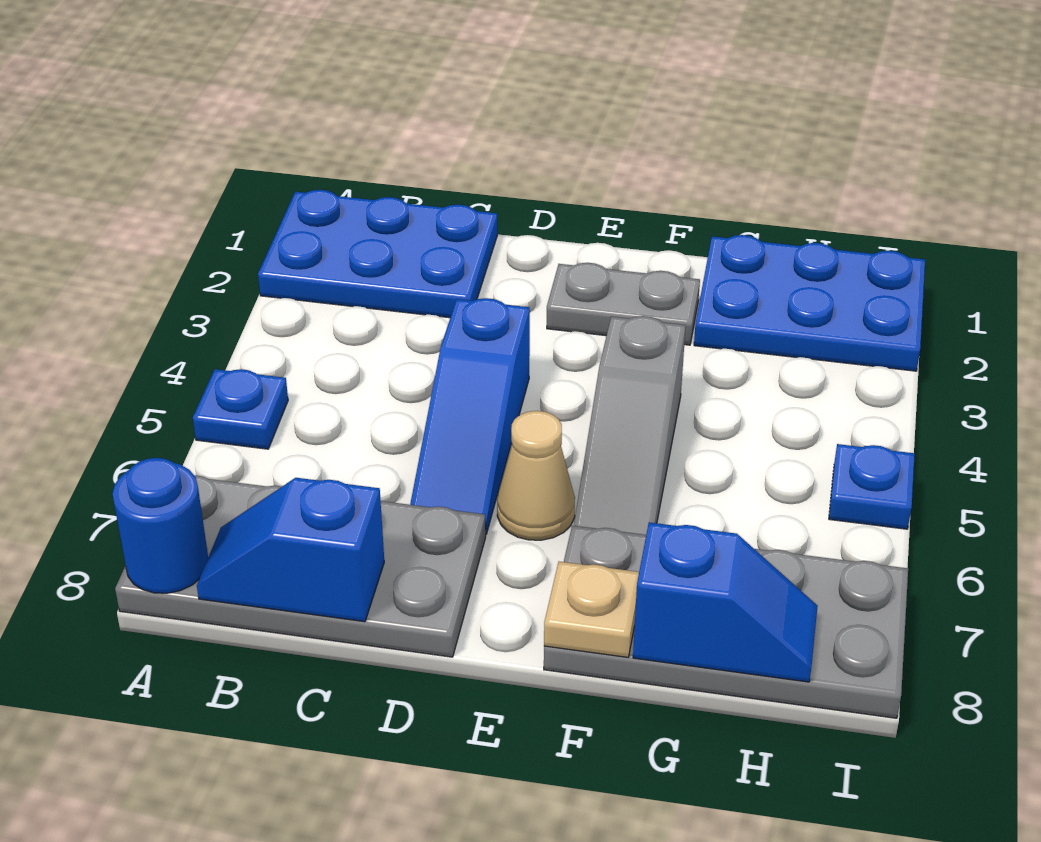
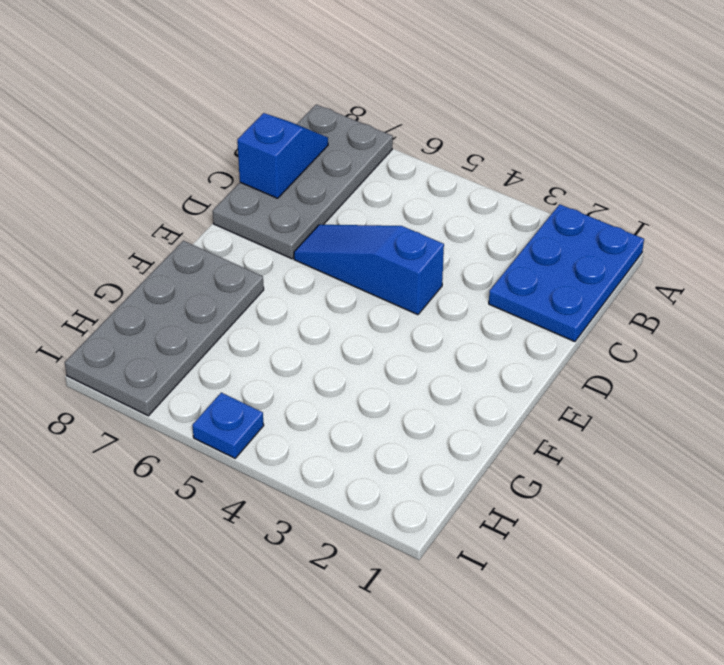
none -> blue plate A5 level 1
none -> grey plate E2:F2 level 1
none -> tan cone E6 level 1

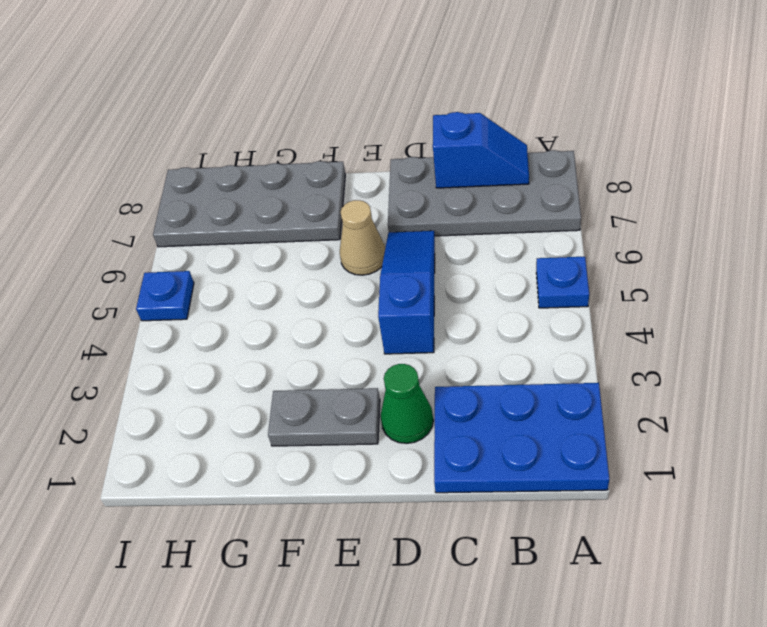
green cone D2 level 1 -> none
none -> grey slope F4:F6 level 1 top 4
none -> blue plate G1:I2 level 1
none -> blue round brick A8 level 2

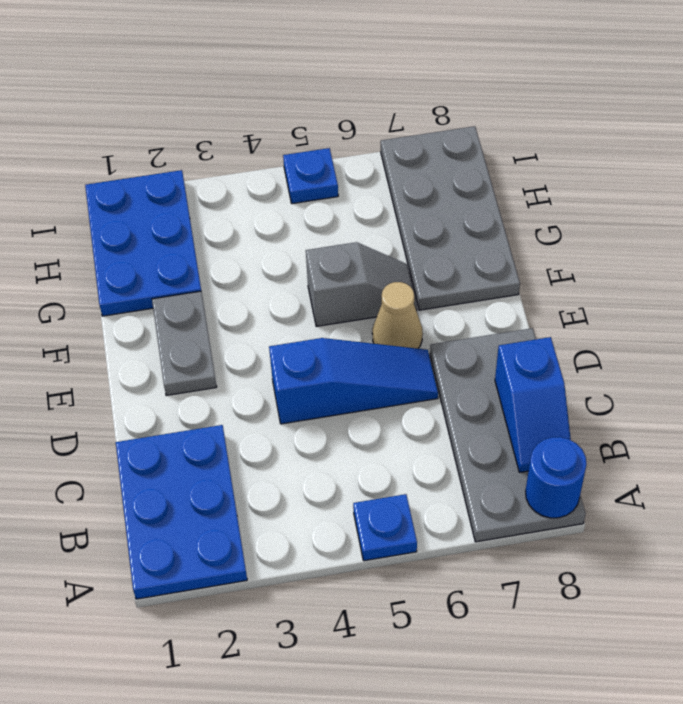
grey slope F5:F6 level 1 top 5 -> grey slope F4:F6 level 1 top 4
none -> tan plate F8 level 2
none -> blue slope G8:H8 level 2 top G

